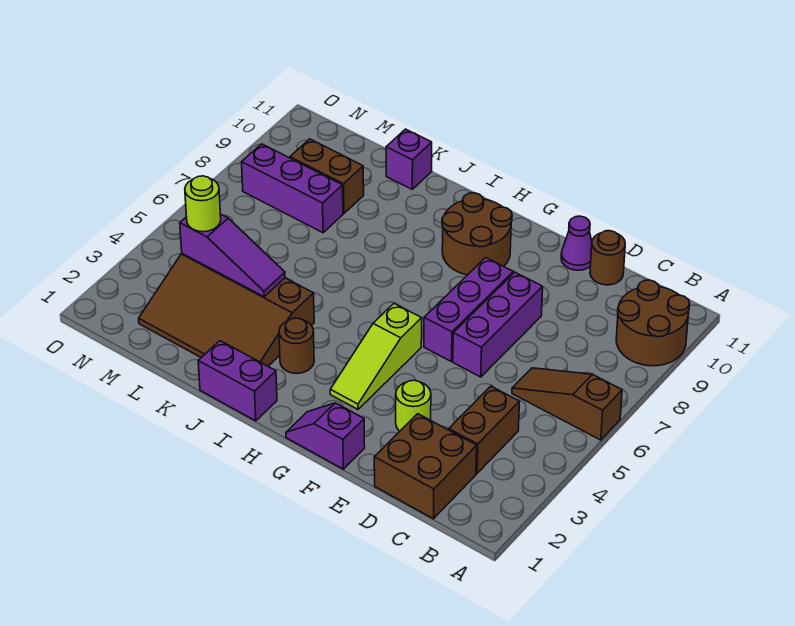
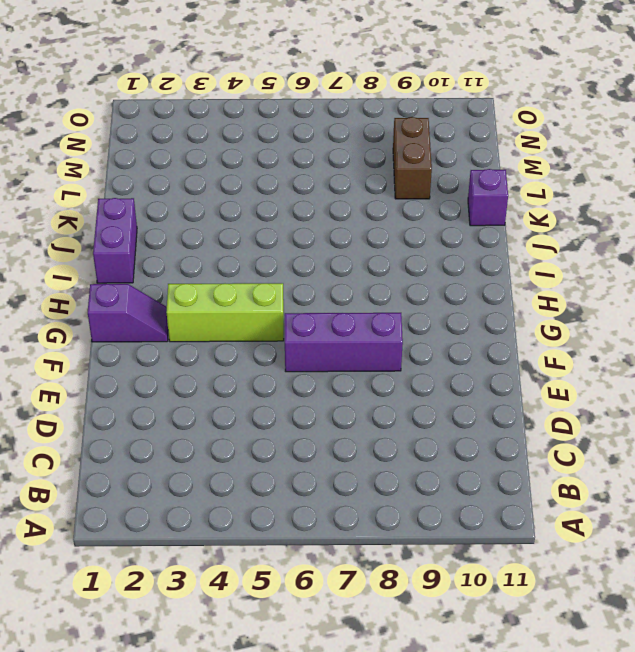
purple slope G1:G2 level 1 top 1 -> purple slope F1:G1 level 1 top F
lime brick G3:G5 level 1 -> lime slope G3:G5 level 1 top 5
none -> brown slope A6:C6 level 1 top A
none -> brown round brick A9:B10 level 1
none -> brown brick C1:D2 level 1

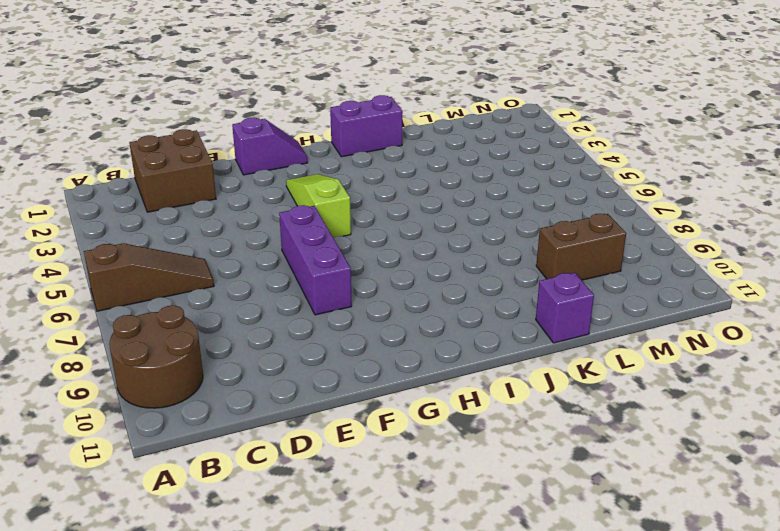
none -> brown brick C3:C4 level 1
none -> brown round brick D11 level 1
none -> lime round brick E3 level 1

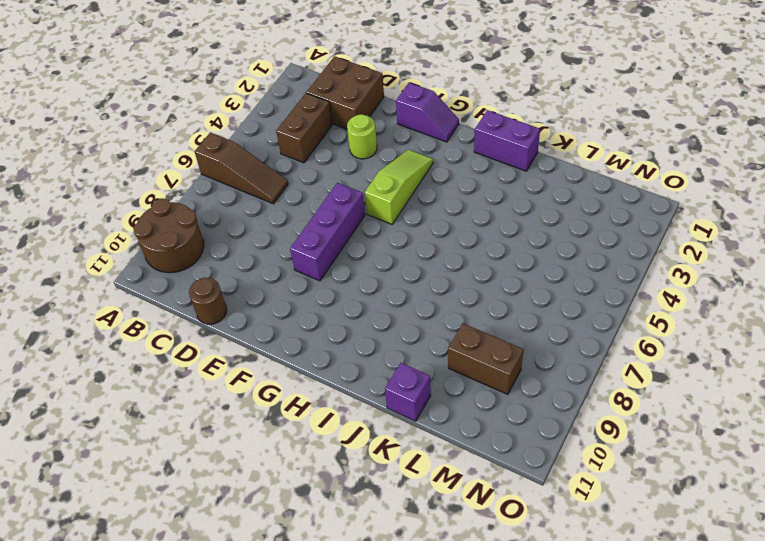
none -> purple brick E6:E8 level 1
none -> purple cone E11 level 1
none -> brown round brick G9:H10 level 1

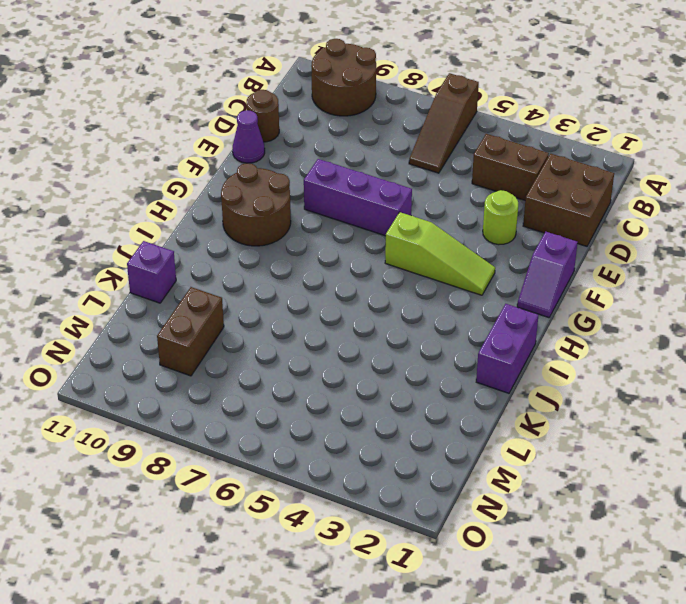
none -> purple brick E6:E8 level 1
none -> brown round brick I3 level 1
none -> brown slope J2:M4 level 1 top 4

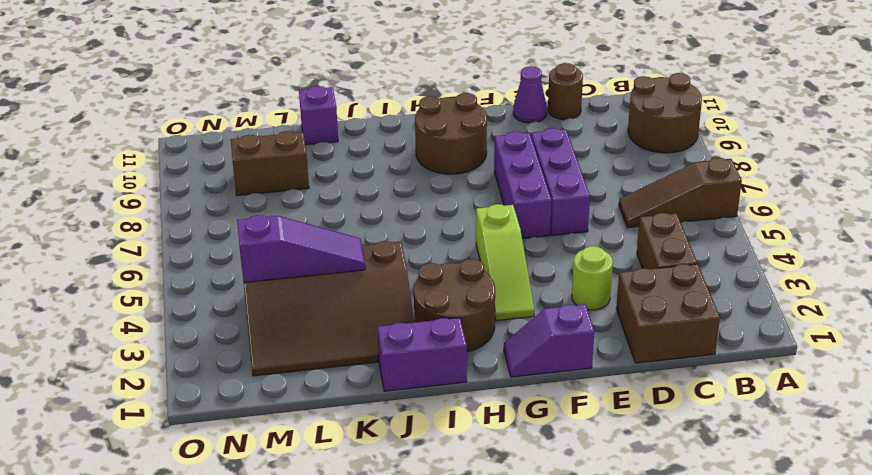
brown round brick H2:I3 level 1 -> brown round brick I3 level 1
none -> purple brick L8:N8 level 1
none -> lime round brick M4 level 3

